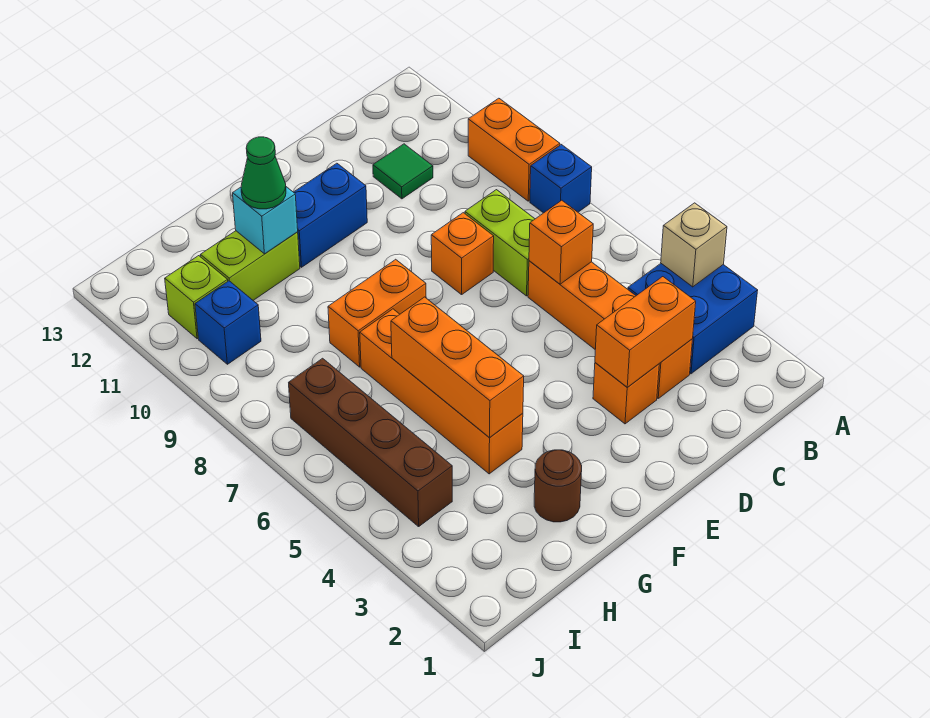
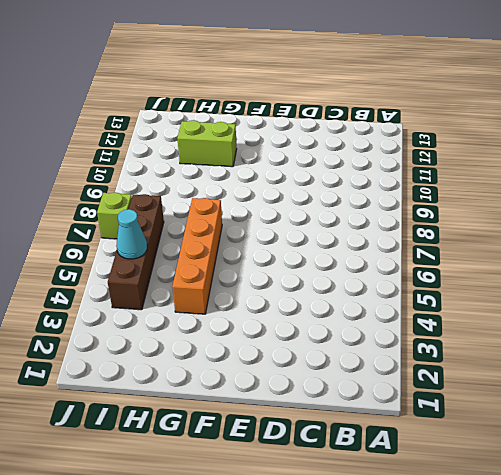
cyan cone I5 level 2 -> none
lime brick J7 level 1 -> lime brick I11 level 1
none -> blue brick A3:B4 level 1
none -> blue brick A8 level 1
none -> orange brick A9:A10 level 1

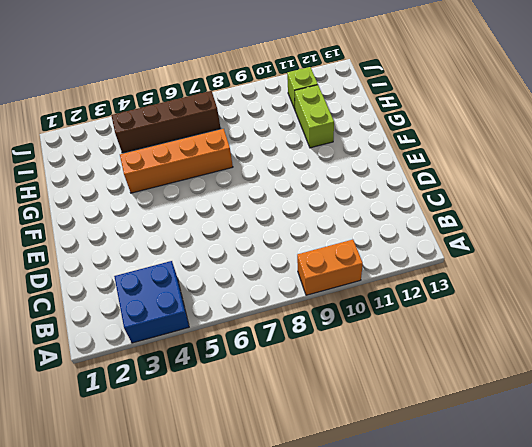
none -> blue brick A8 level 1
none -> orange brick C3:C6 level 1
none -> lime brick C7:C8 level 1

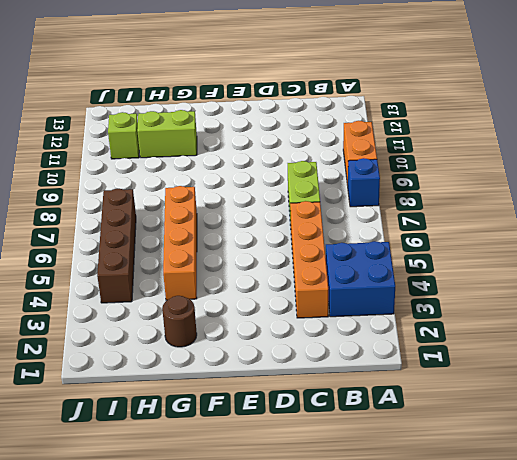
none -> green tile C11 level 1
none -> orange brick D3 level 1
none -> orange brick D8 level 1

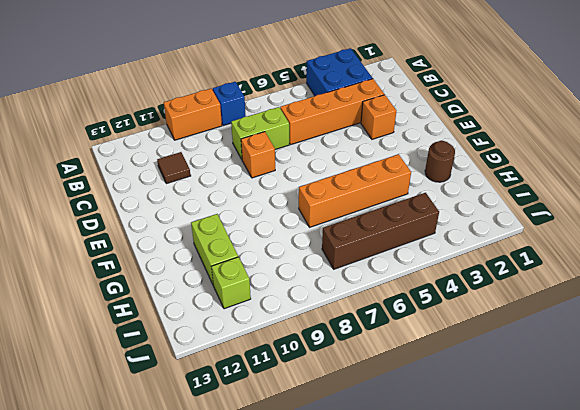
brown tile C11 level 1 -> green tile C11 level 1
none -> blue brick E11:F11 level 1
none -> orange brick F8:G8 level 1
none -> blue brick I10 level 1

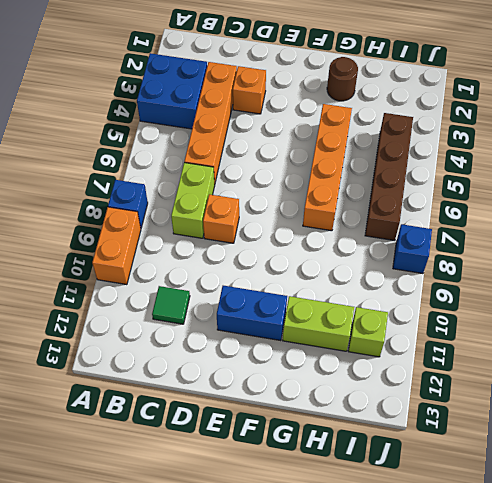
blue brick J8 level 1 -> blue brick I10 level 1
none -> orange brick F8:G8 level 1
none -> tan brick A4 level 2
none -> orange brick C3:D3 level 2

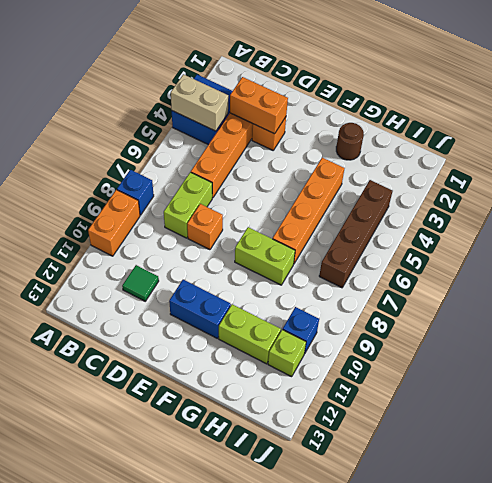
tan brick A4:B4 level 2 -> tan brick A4 level 2
lime brick F8:G8 level 1 -> orange brick F8:G8 level 1
none -> orange brick C6 level 2
none -> orange brick G4:G6 level 2
none -> cyan brick G11 level 2

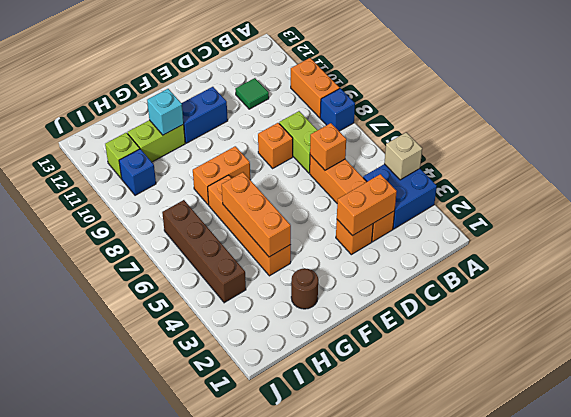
none -> green cone G11 level 3

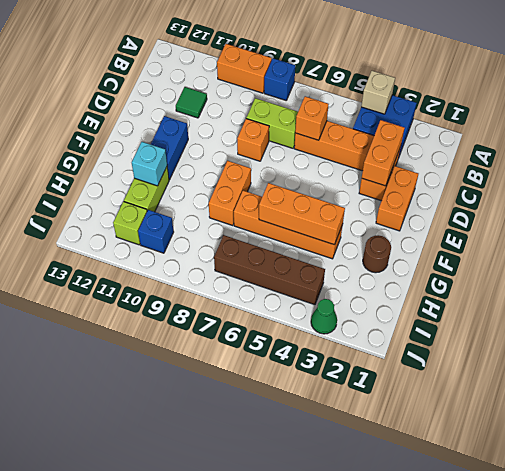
orange brick D2:E2 level 1 -> none
green cone J3 level 1 -> green cone G11 level 3

